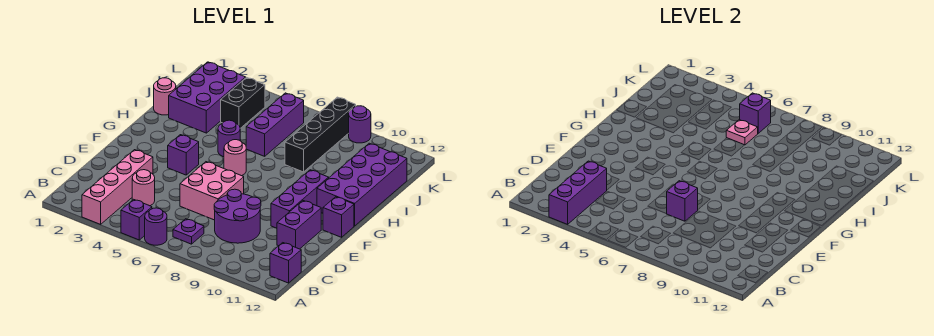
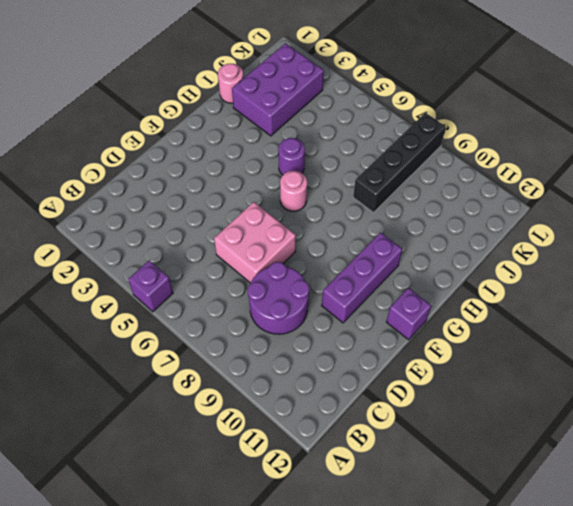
none -> pink brick A3:D3 level 1
none -> purple round brick A6 level 1
none -> purple plate B7 level 1

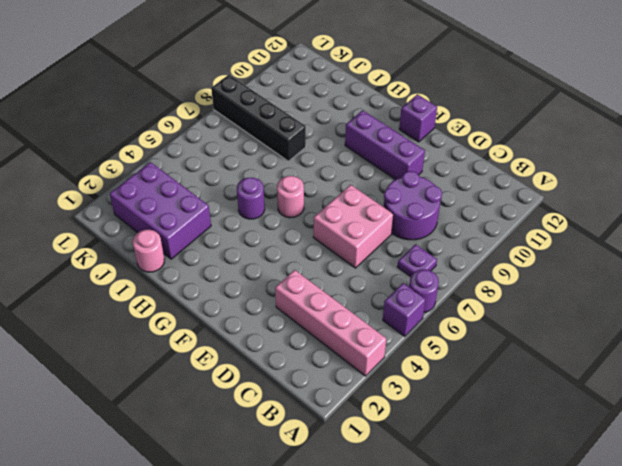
none -> purple brick B12 level 1
none -> pink round brick C4 level 1
none -> purple brick D11:E11 level 1

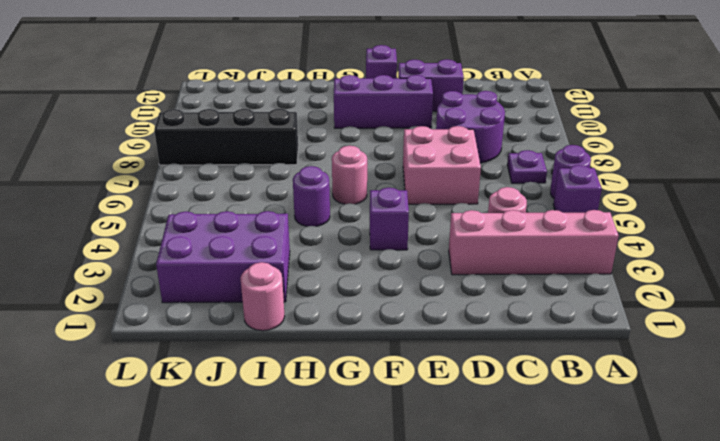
none -> purple brick B12 level 1
none -> purple brick G11:J12 level 1
none -> purple brick I6:K6 level 1

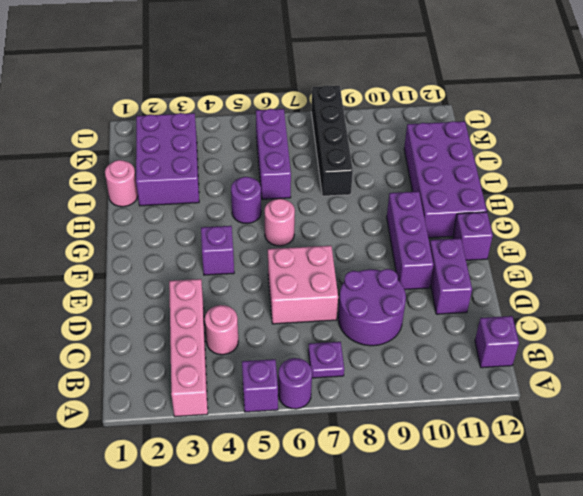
none -> black brick J4:K4 level 1
none -> purple round brick L9 level 1
none -> purple brick A3:C3 level 2

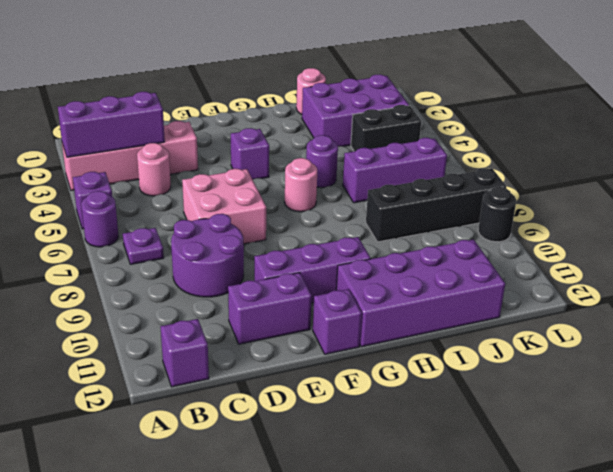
black round brick L9 level 1 -> purple round brick L9 level 1
none -> purple brick D7 level 2
none -> pink plate J6 level 2
none -> purple brick K6 level 2

